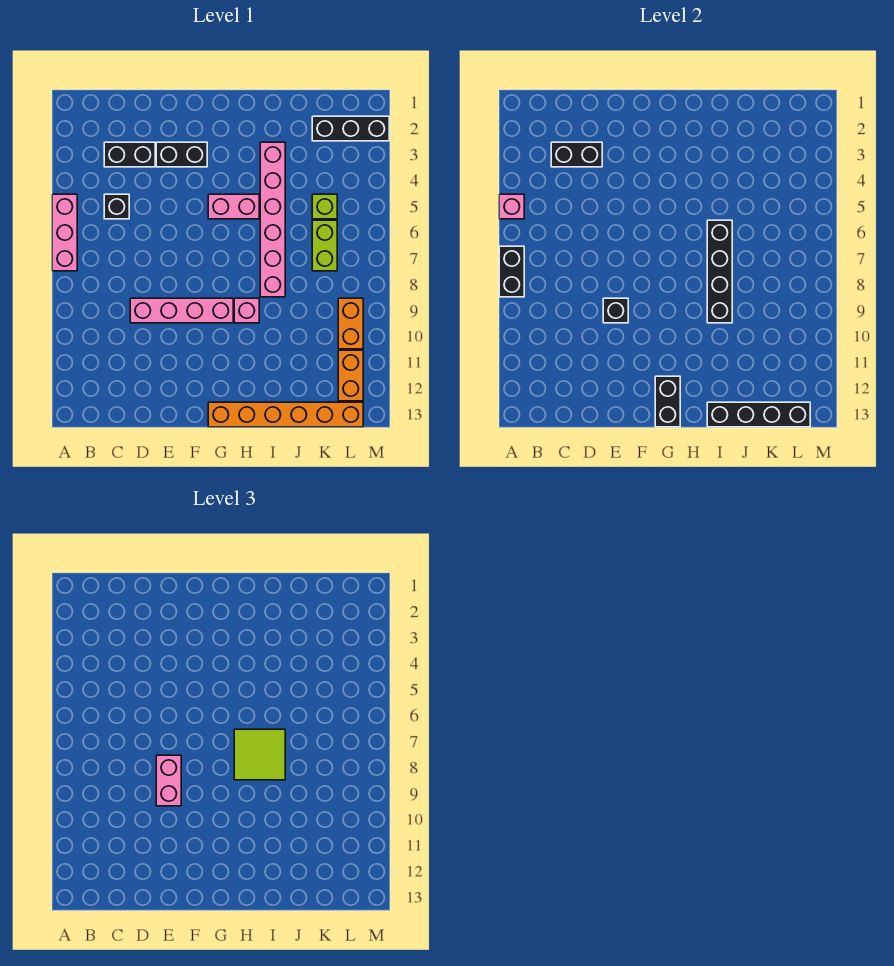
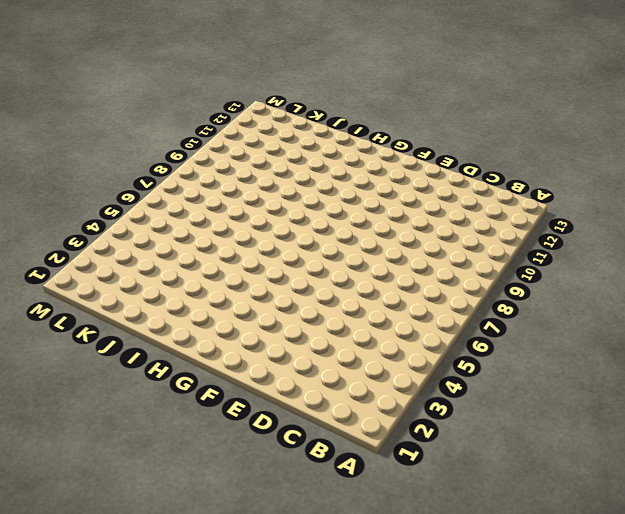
none -> pink brick A5:A7 level 1
none -> black brick C3:D3 level 1
none -> black brick C5 level 1

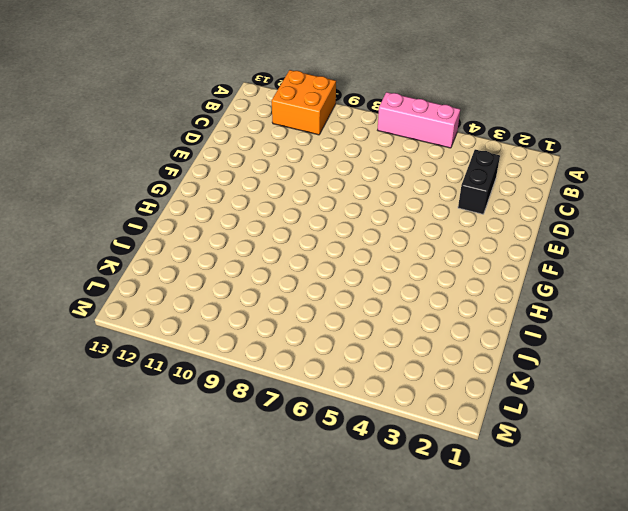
orange brick A10:B11 level 1 -> none
none -> black brick C5 level 1
none -> pink brick D9:G9 level 1
none -> black brick E3:F3 level 1

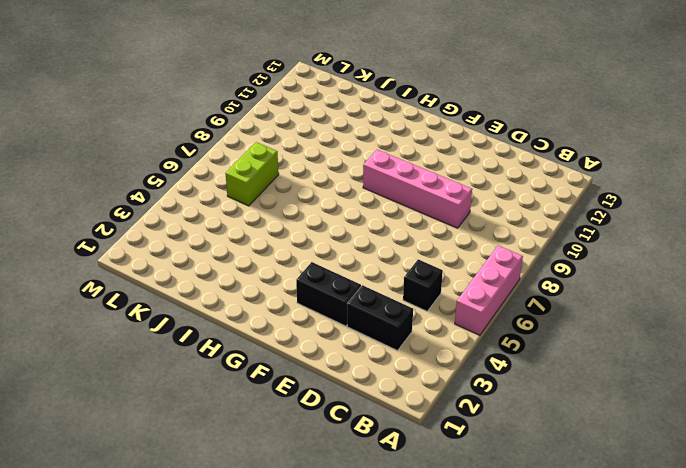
none -> pink brick G5:H5 level 1
none -> orange brick G13:L13 level 1
none -> pink brick H9 level 1

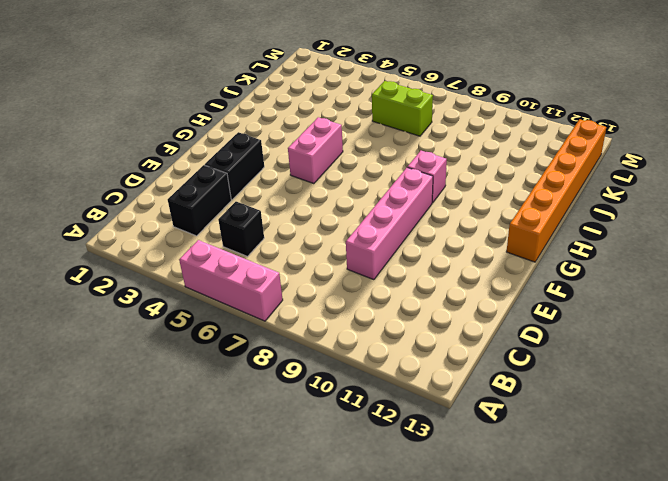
none -> pink brick I3:I8 level 1
none -> black brick K2:M2 level 1
none -> lime brick K5 level 1

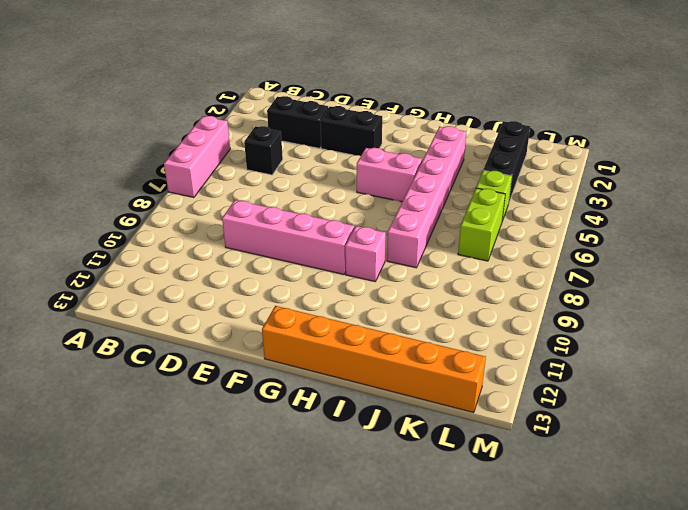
black brick K2:K4 level 1 -> black brick K2:M2 level 1
none -> orange brick L9:L10 level 1
none -> orange brick L11:L12 level 1
none -> pink brick A5 level 2

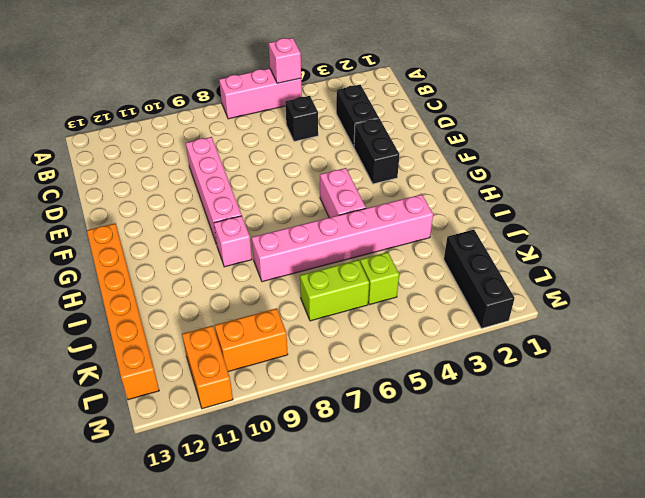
orange brick L11:M11 level 1 -> orange brick L11:L12 level 1
none -> black brick A7:A8 level 2
none -> black brick C3:D3 level 2
none -> black brick E9 level 2

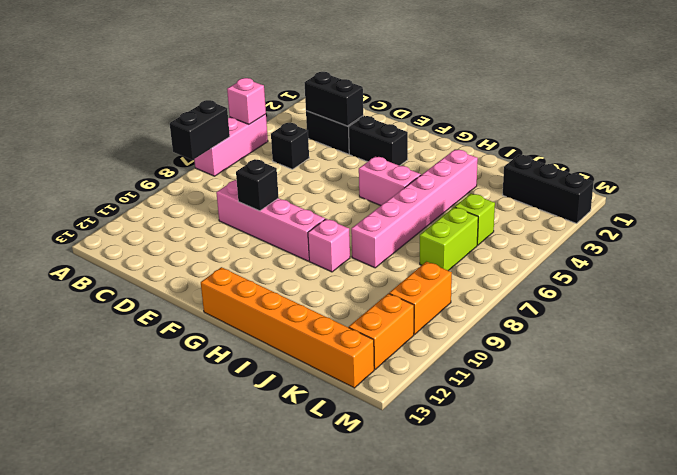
none -> black brick G12:G13 level 2
none -> black brick I6:I9 level 2
none -> black brick I13:L13 level 2

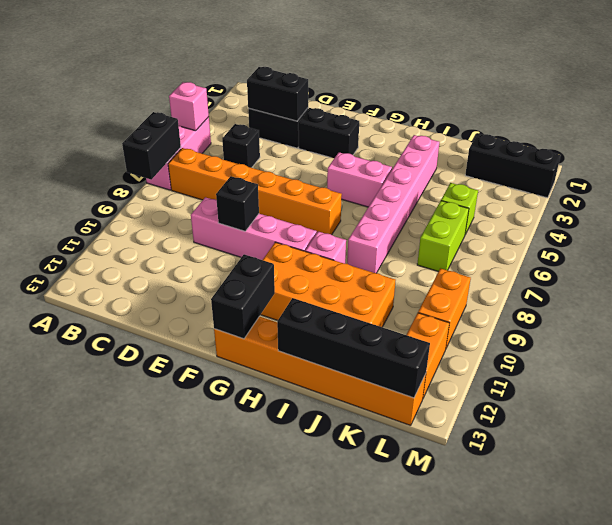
orange brick B7:G7 level 1 -> none
orange brick G10:J11 level 1 -> none
none -> black brick I6:I9 level 2
none -> pink brick E8:E9 level 3
none -> lime tile H7:I8 level 3

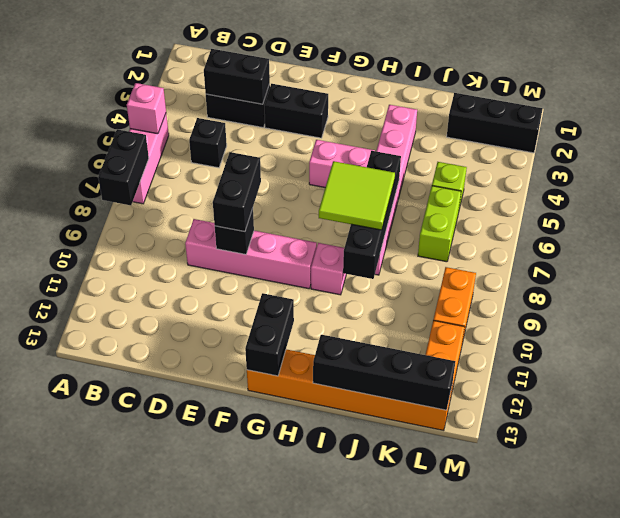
black brick E8:E9 level 3 -> pink brick E8:E9 level 3

